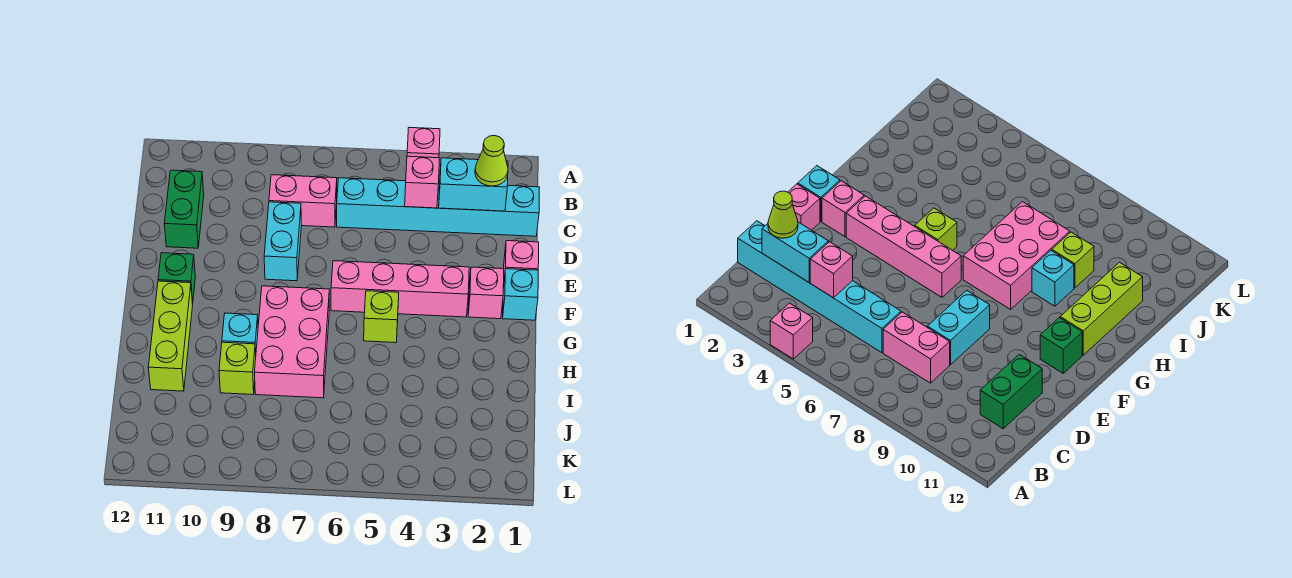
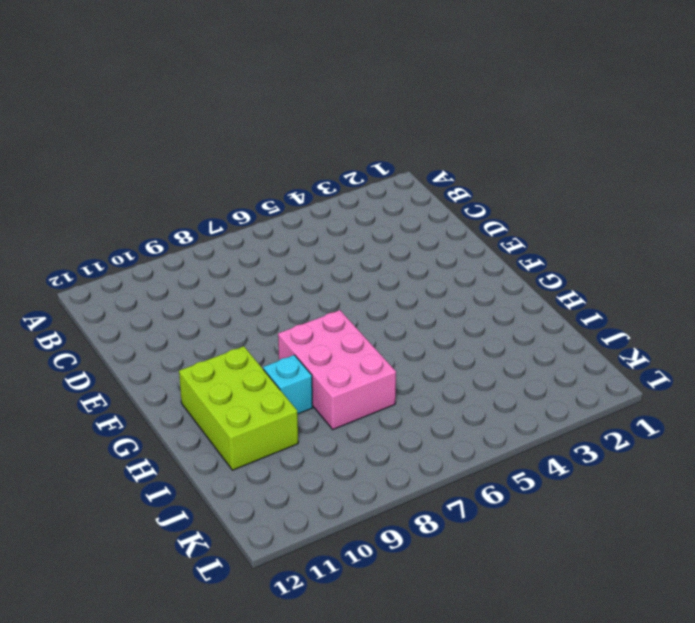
lime brick G10:I11 level 1 -> lime brick G11:I11 level 1
none -> pink brick A4 level 1
none -> cyan brick C1:C6 level 1
none -> pink brick C7:C8 level 1

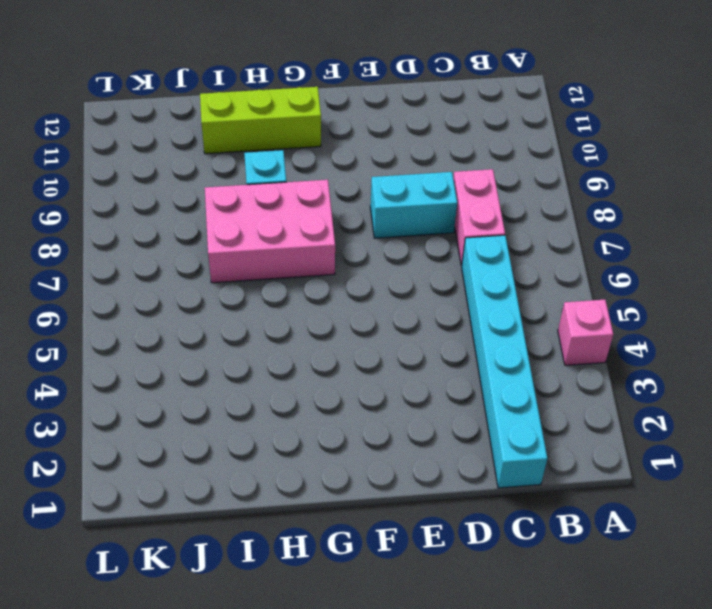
none -> green brick C11:D11 level 1
none -> pink brick E1 level 1
none -> cyan brick F1 level 1

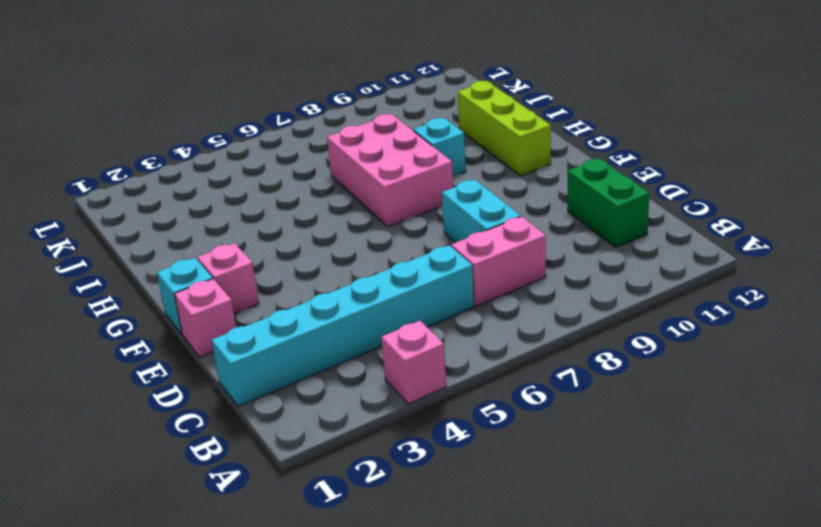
none -> pink brick F3:F6 level 1
none -> green brick F11 level 1
none -> lime brick G5 level 1

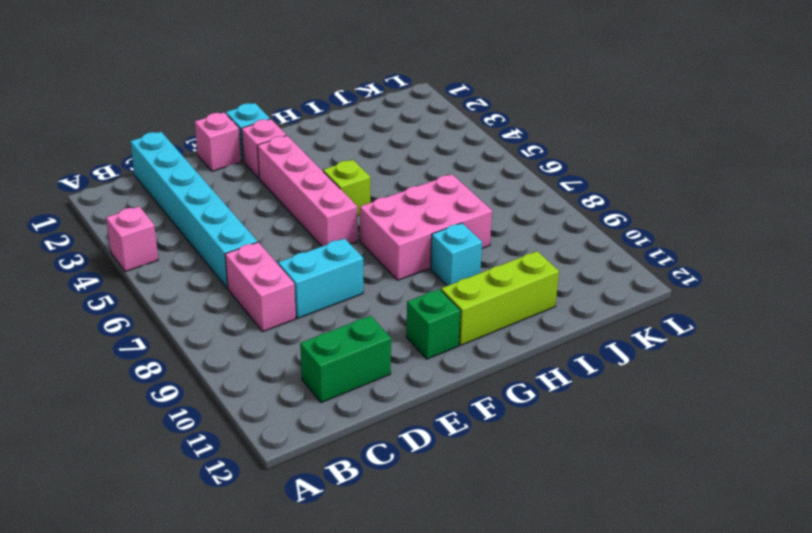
none -> lime brick I9 level 1
none -> cyan brick C2:C3 level 2
none -> pink brick C4 level 2

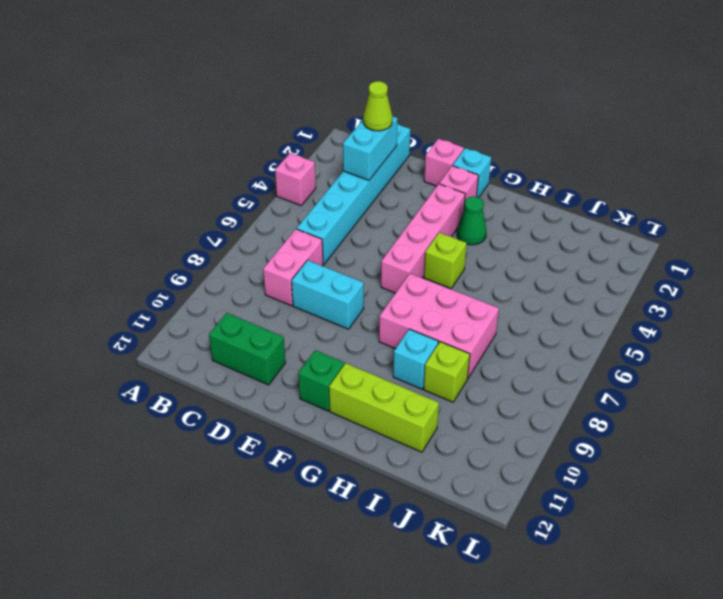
green cone G3 level 1 -> none
none -> pink brick C4 level 2

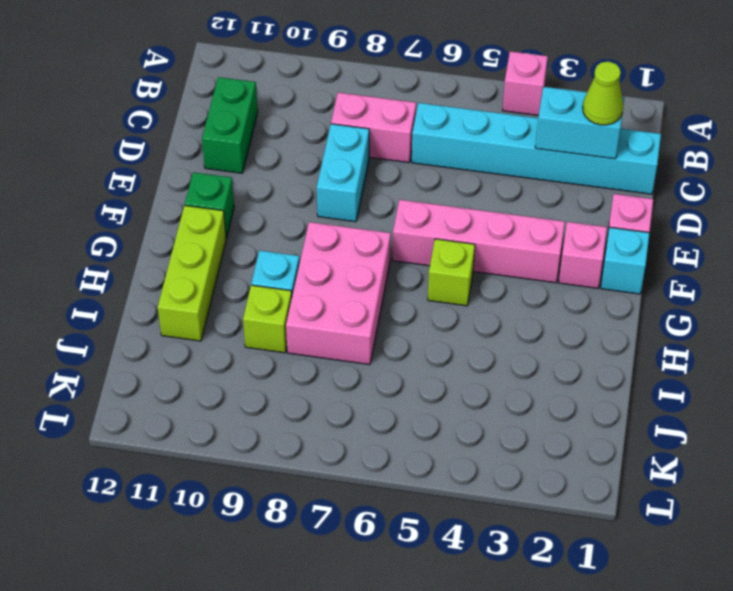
none -> pink brick C4 level 2

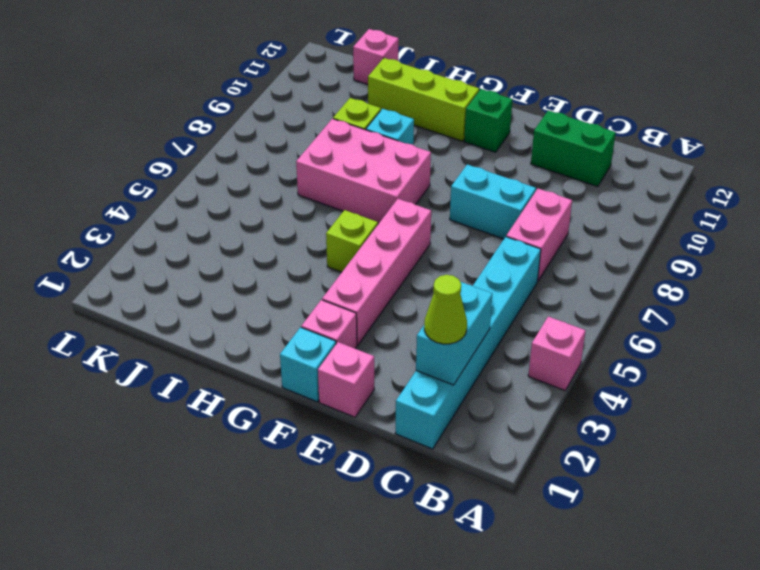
pink brick J12 level 1 -> pink brick C4 level 2

